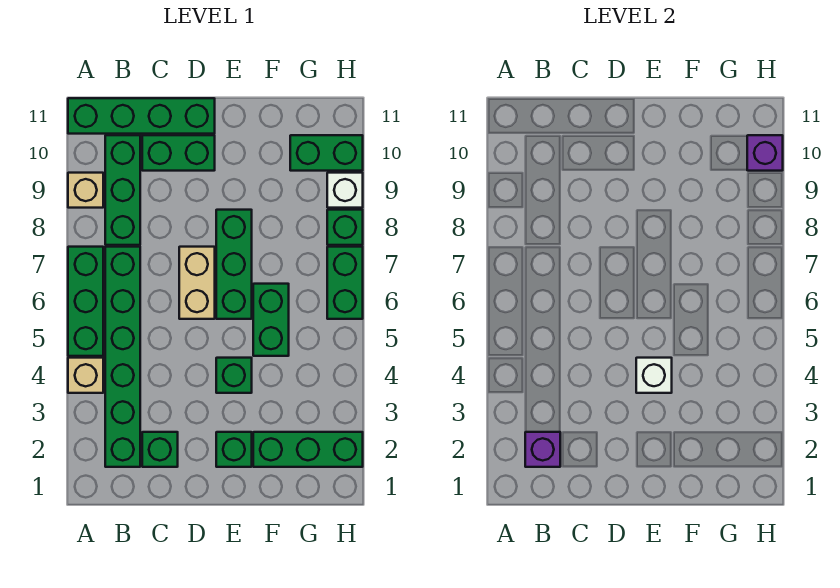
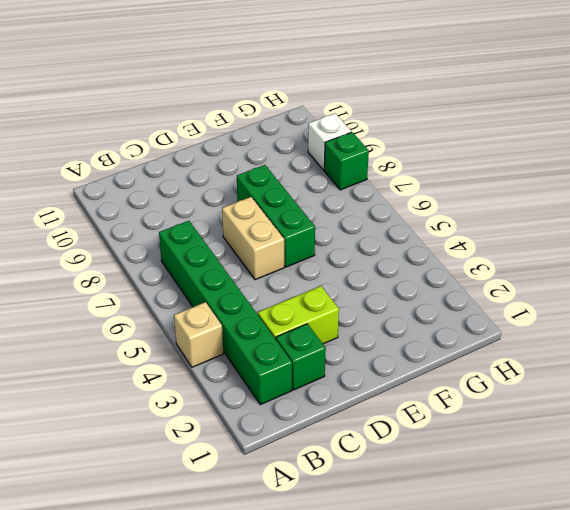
lime brick C3:D3 level 1 -> none
none -> green brick A5:A7 level 1
none -> tan brick A9 level 1
none -> green brick A11:D11 level 1

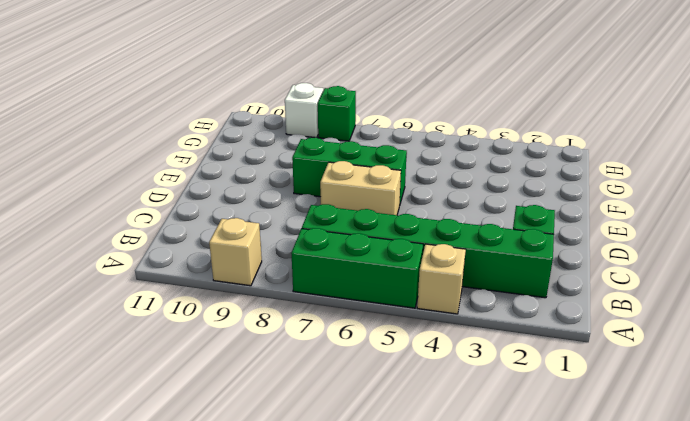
none -> green brick A11:D11 level 1
none -> green brick B8:B10 level 1
none -> green brick C10:D10 level 1

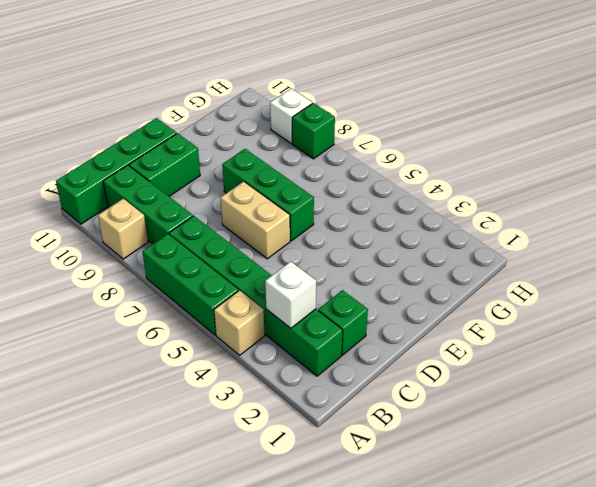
white brick B3 level 2 -> white brick E4 level 2
none -> green brick E2 level 1
none -> green brick E4 level 1
none -> green brick F2:H2 level 1

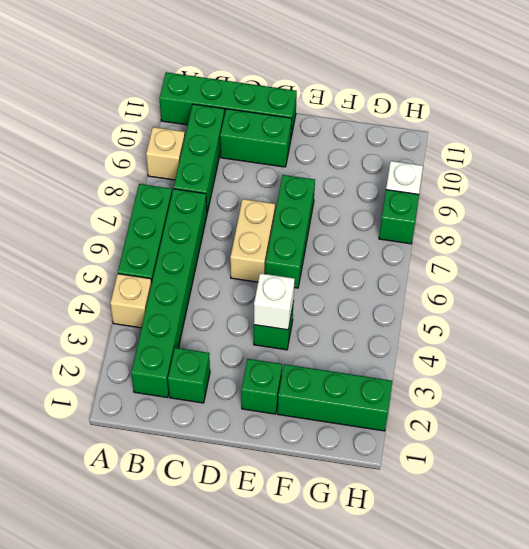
none -> green brick F5:F6 level 1
none -> green brick G10:H10 level 1
none -> green brick H6:H7 level 1

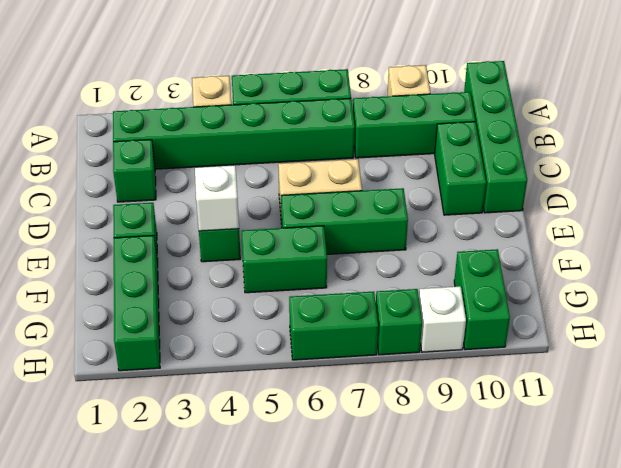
none -> purple brick B2 level 2
none -> purple brick H10 level 2

